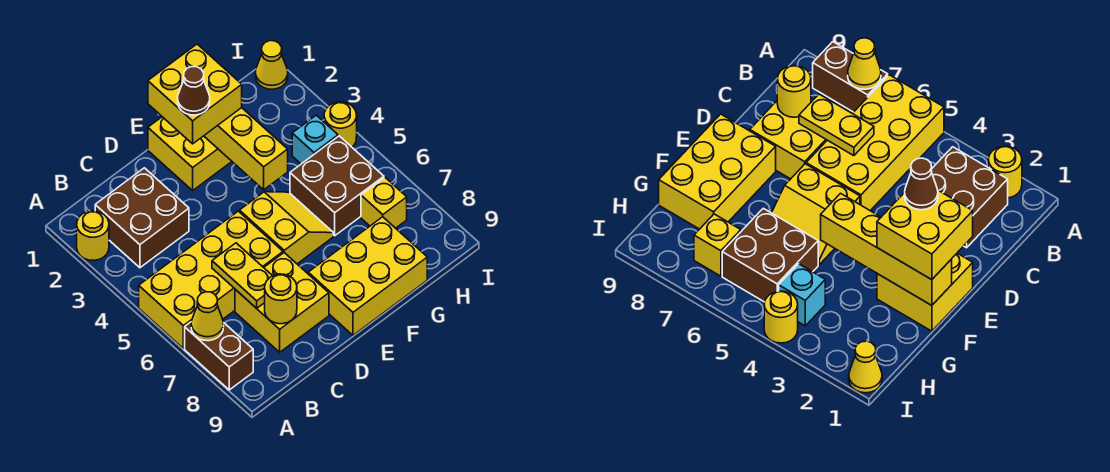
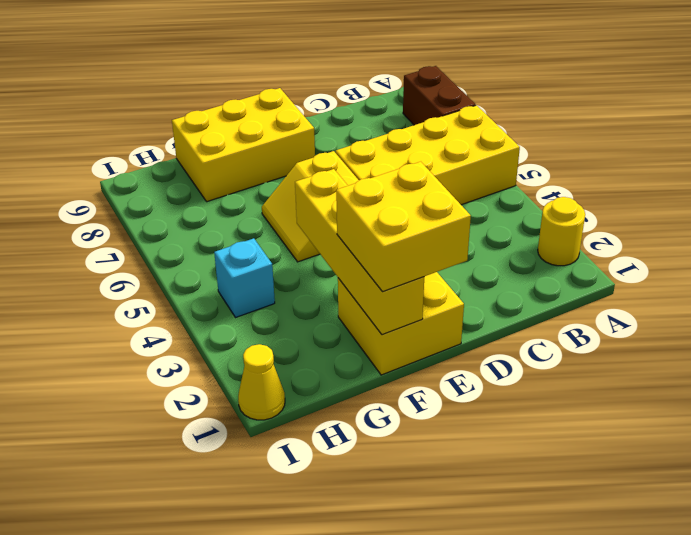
none -> brown brick B2:C3 level 1
none -> yellow brick C7:D8 level 1
none -> brown brick G5:H6 level 1

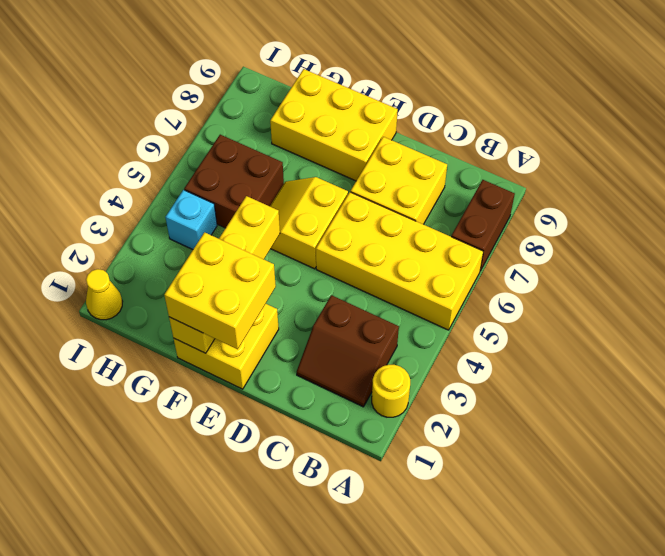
brown slope B2:C3 level 1 top 3 -> brown brick B2:C3 level 1
none -> yellow brick H7 level 1
none -> yellow round brick I4 level 1
none -> yellow cone A7 level 2

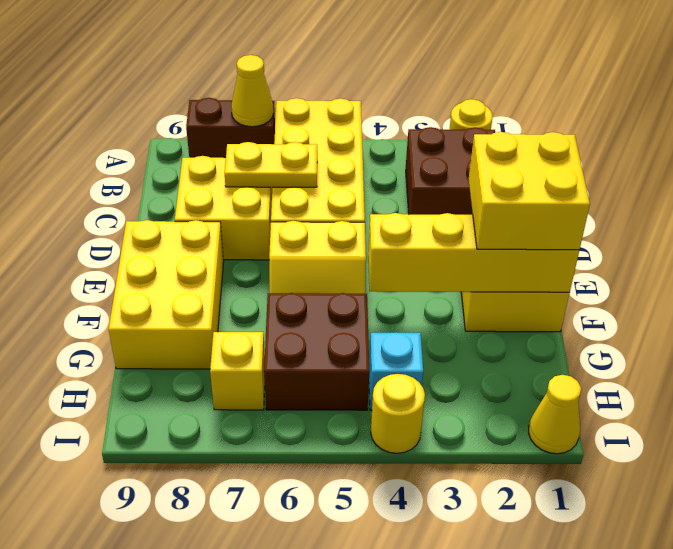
none -> yellow round brick C8 level 2
none -> brown cone E2 level 4

